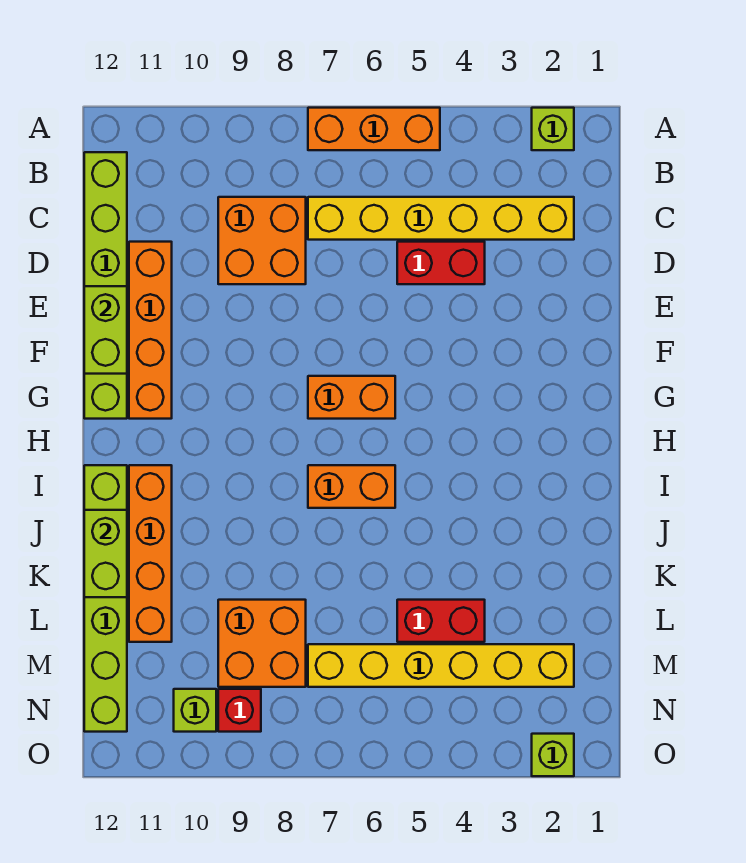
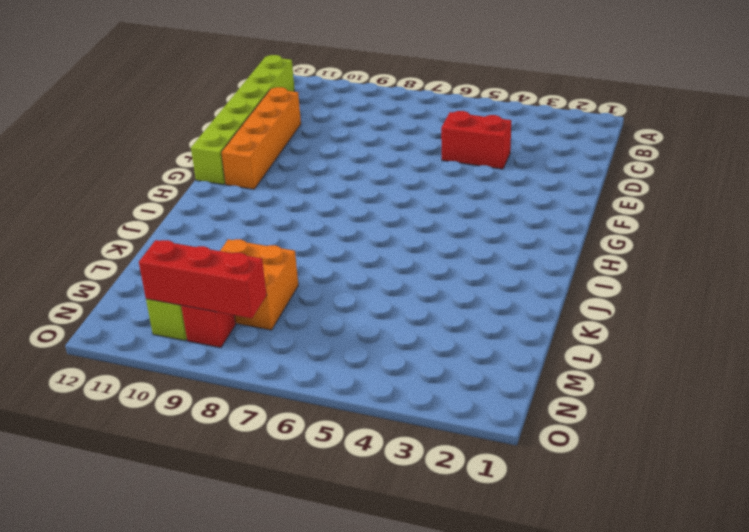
red brick N8:N10 level 2 -> none
none -> lime brick A2 level 1
none -> orange brick A5:A7 level 1
none -> yellow brick C2:C7 level 1

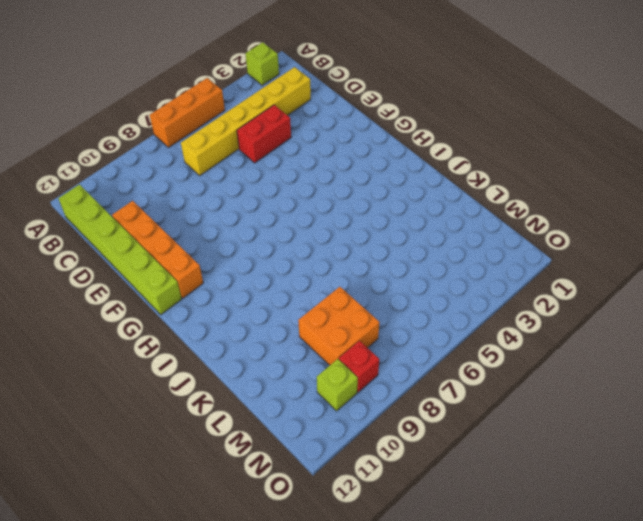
none -> orange brick C8:D9 level 1
none -> orange brick G6:G7 level 1
none -> orange brick I6:I7 level 1

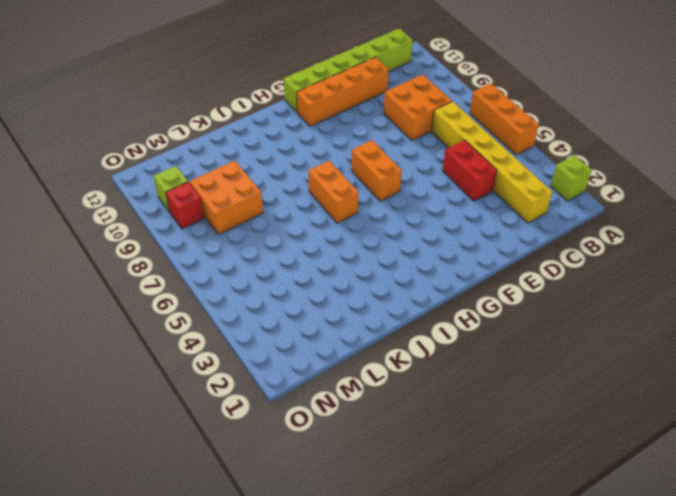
none -> orange brick I11:L11 level 1
none -> lime brick I12:N12 level 1
none -> red brick L4:L5 level 1

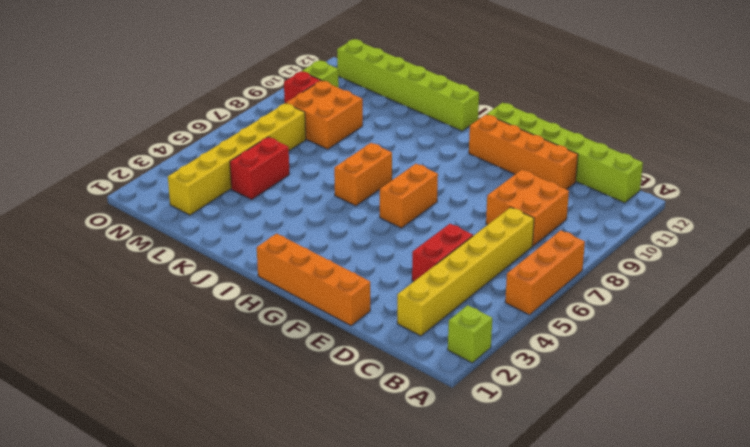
orange brick E1:H1 level 1 -> orange brick I11:L11 level 1
none -> lime brick O2 level 1
none -> lime brick E12:F12 level 2
none -> lime brick J12:K12 level 2

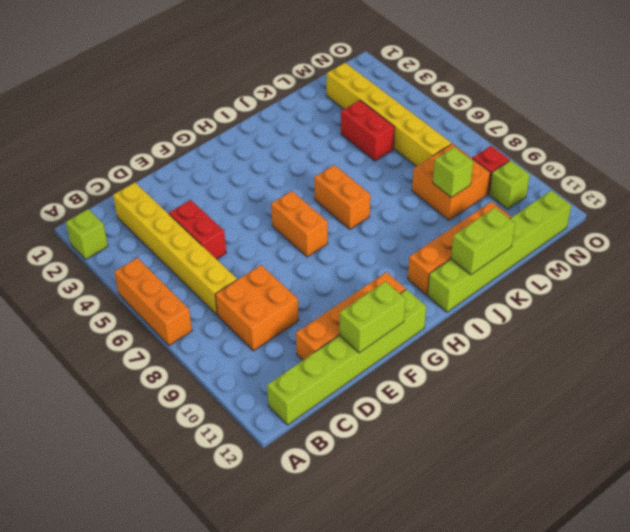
lime brick L9 level 2 -> lime brick O2 level 1

